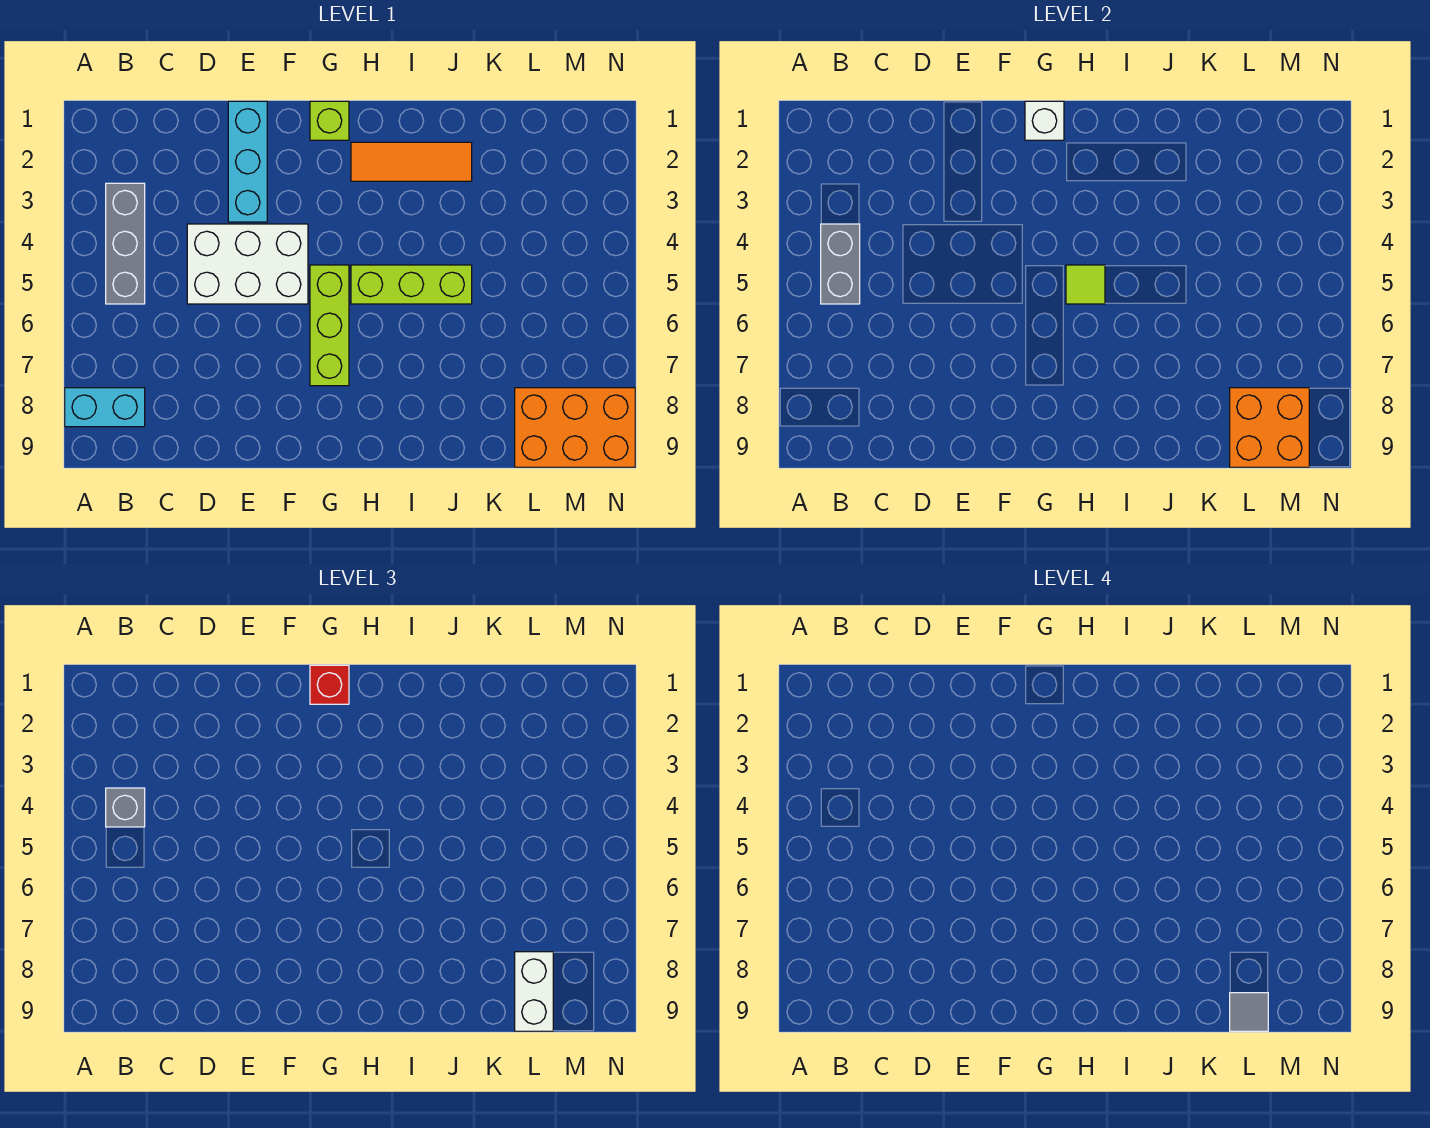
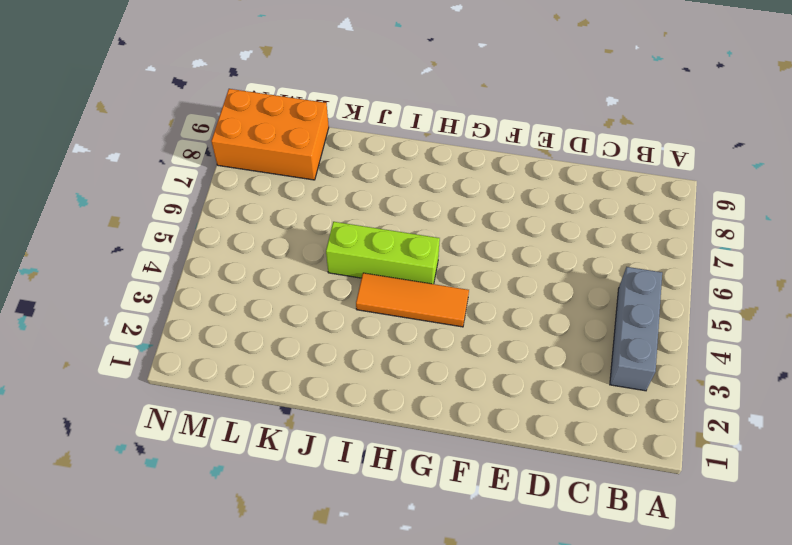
orange tile G4:I4 level 1 -> orange tile H2:J2 level 1
none -> cyan brick A8:B8 level 1
none -> white brick D4:F5 level 1
none -> cyan brick E1:E3 level 1

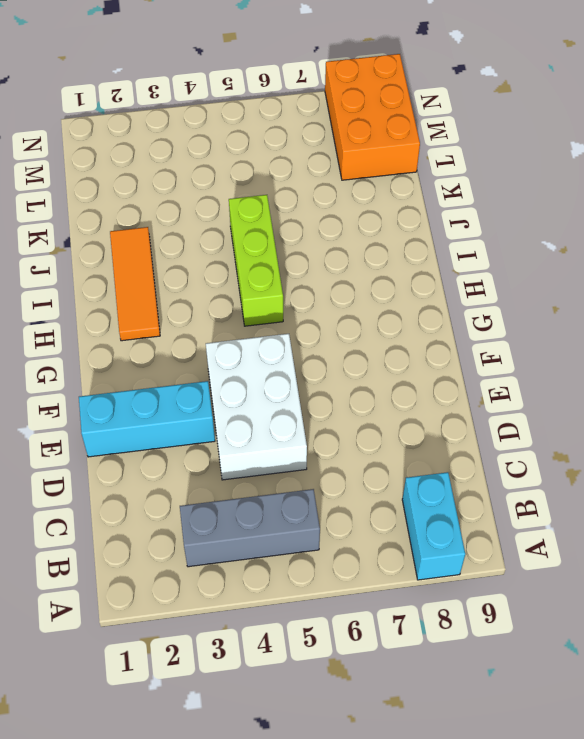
none -> lime brick G1 level 1
none -> lime brick G5:G7 level 1
none -> grey brick B4:B5 level 2

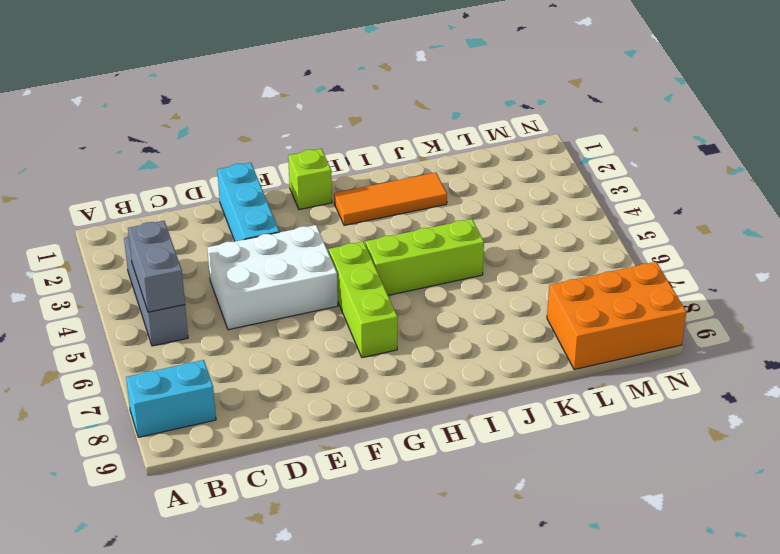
none -> white brick G1 level 2
none -> lime tile H5 level 2
none -> orange brick L8:M9 level 2

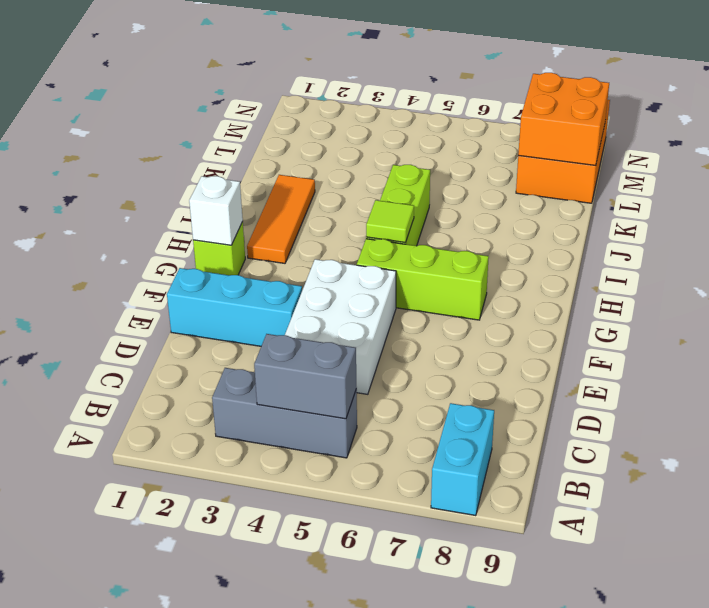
none -> grey brick B4 level 3
none -> red brick G1 level 3
none -> white brick L8:L9 level 3

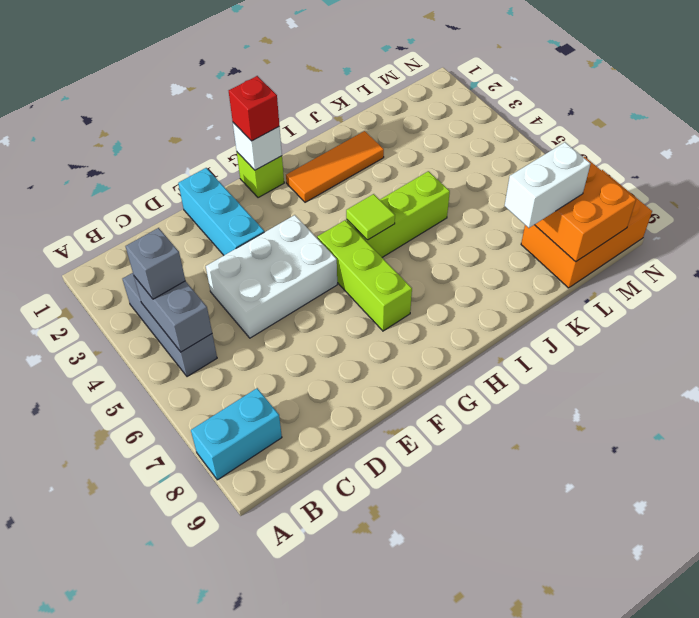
white brick K8:L8 level 3 -> white brick L8:L9 level 3
none -> grey tile L9 level 4

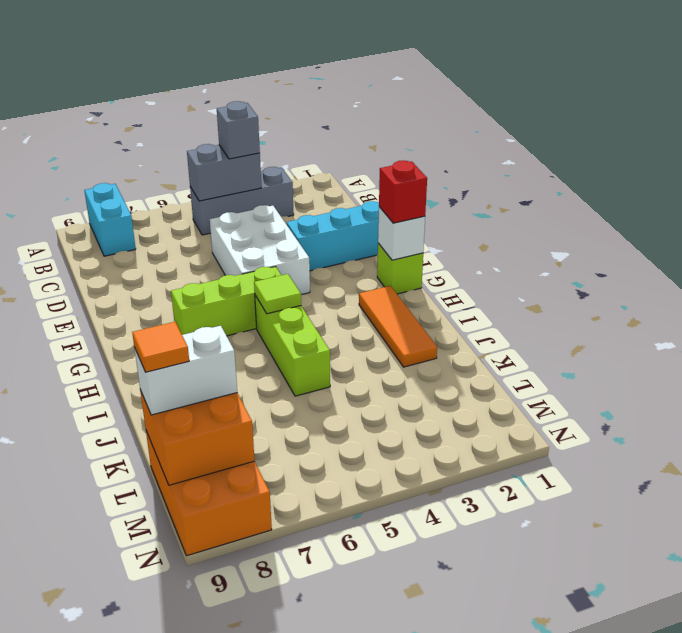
orange tile L9 level 4 -> grey tile L9 level 4

